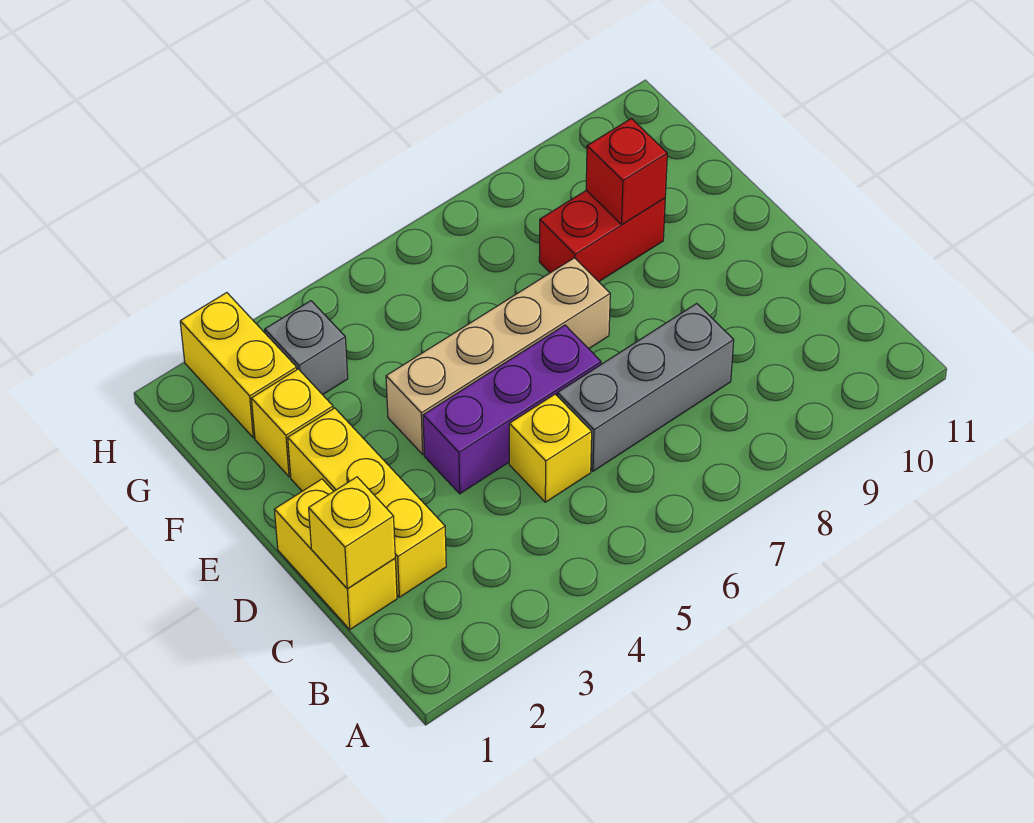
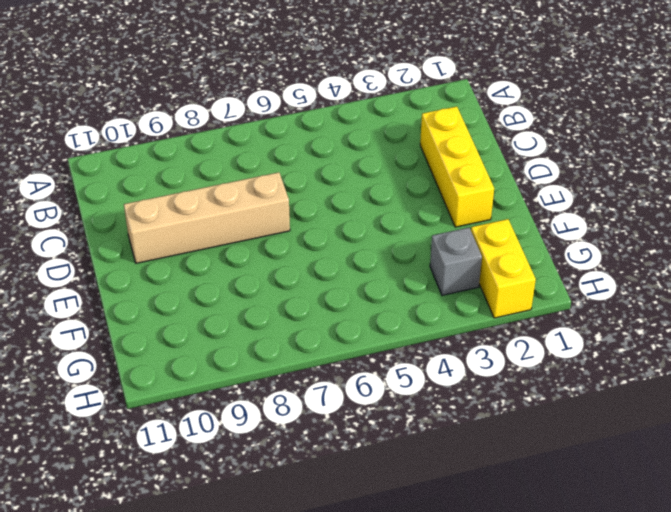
tan brick D7:D10 level 1 -> tan brick E4:E7 level 1
none -> yellow brick C1:D1 level 1
none -> yellow brick C5 level 1
none -> grey brick C6:C8 level 1

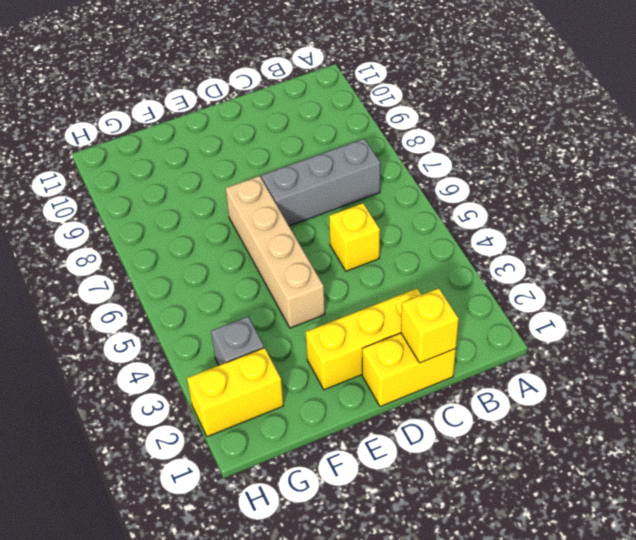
grey brick B7:D7 level 1 -> grey brick C6:C8 level 1
none -> purple brick D4:D6 level 1
none -> yellow brick F2 level 1
none -> red brick F8:F9 level 1

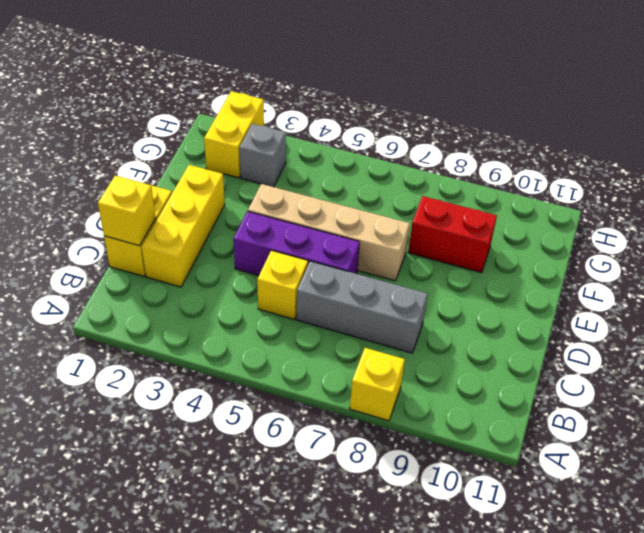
yellow brick A8 level 1 -> yellow brick F2 level 1
none -> red brick F9 level 2

